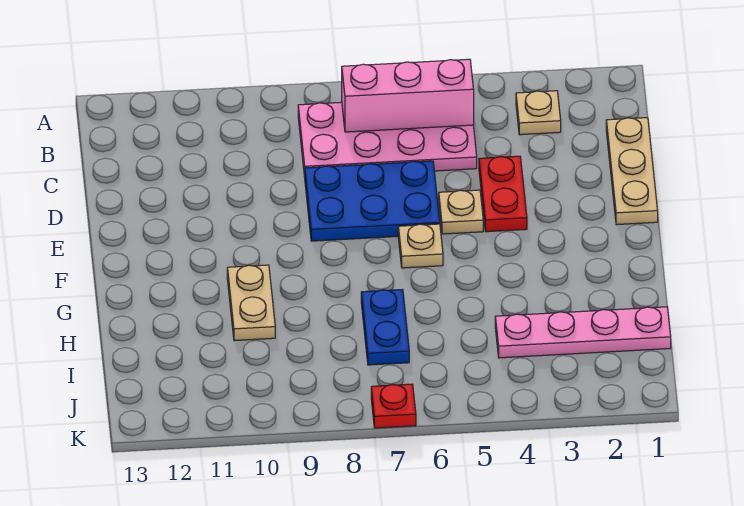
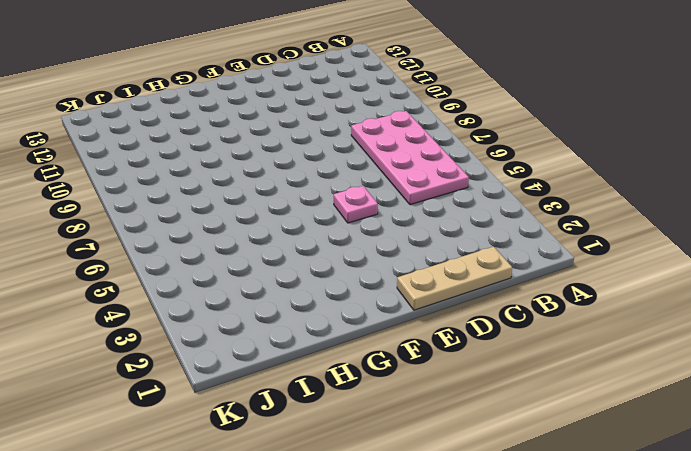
pink plate E5 level 1 -> tan plate E5 level 1
none -> tan plate B3 level 1
none -> red plate D4:E4 level 1
none -> blue plate D6:E8 level 1

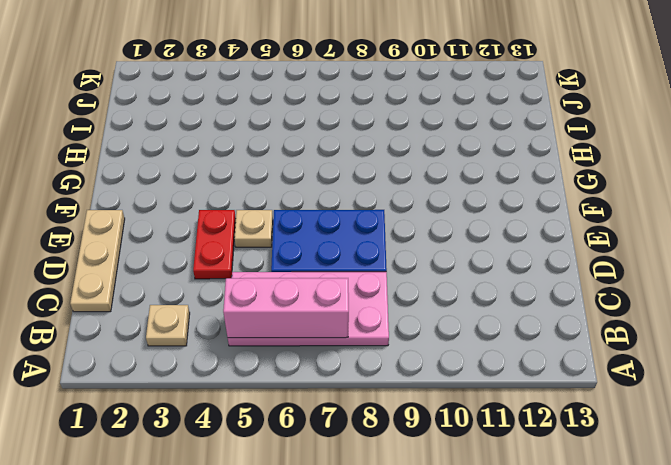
none -> tan plate F6 level 1
none -> tan plate G10:H10 level 1
none -> blue plate H7:I7 level 1

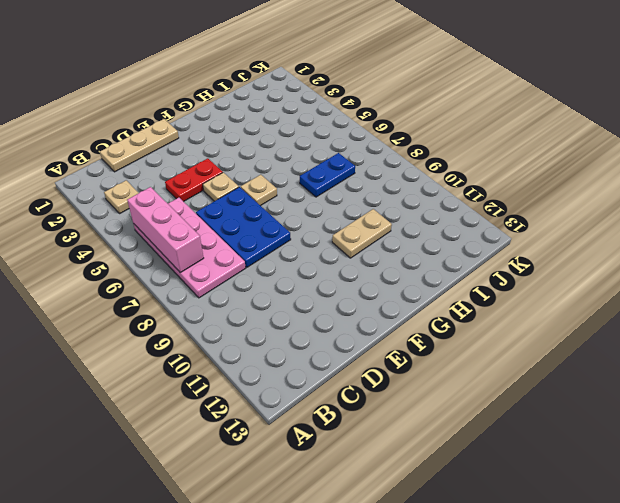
none -> pink plate I1:I4 level 1
none -> red plate K7 level 1

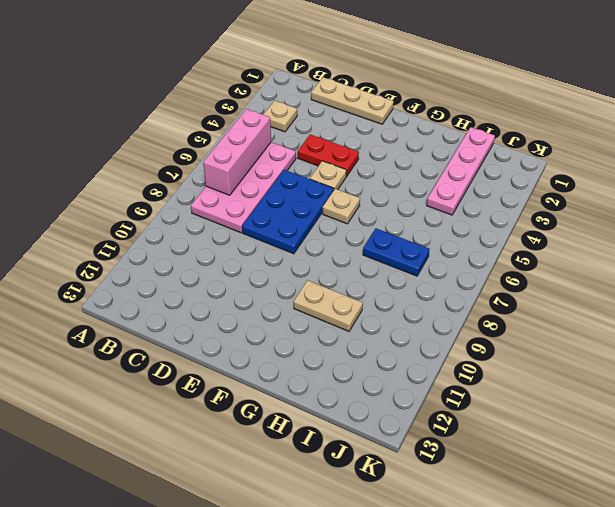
none -> red plate K7 level 1

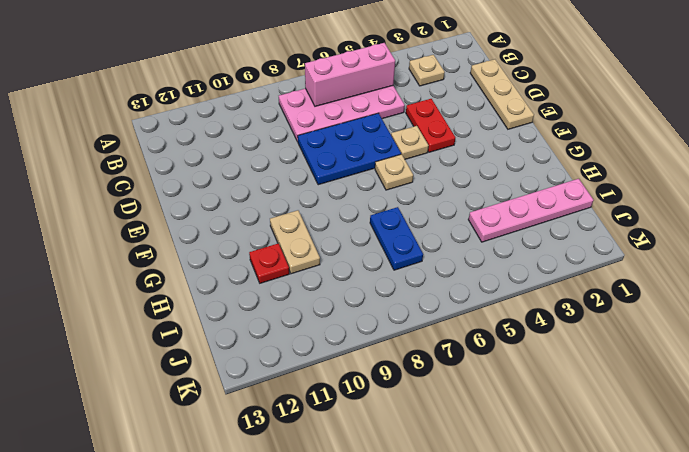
red plate H11 level 1 -> red plate K7 level 1

